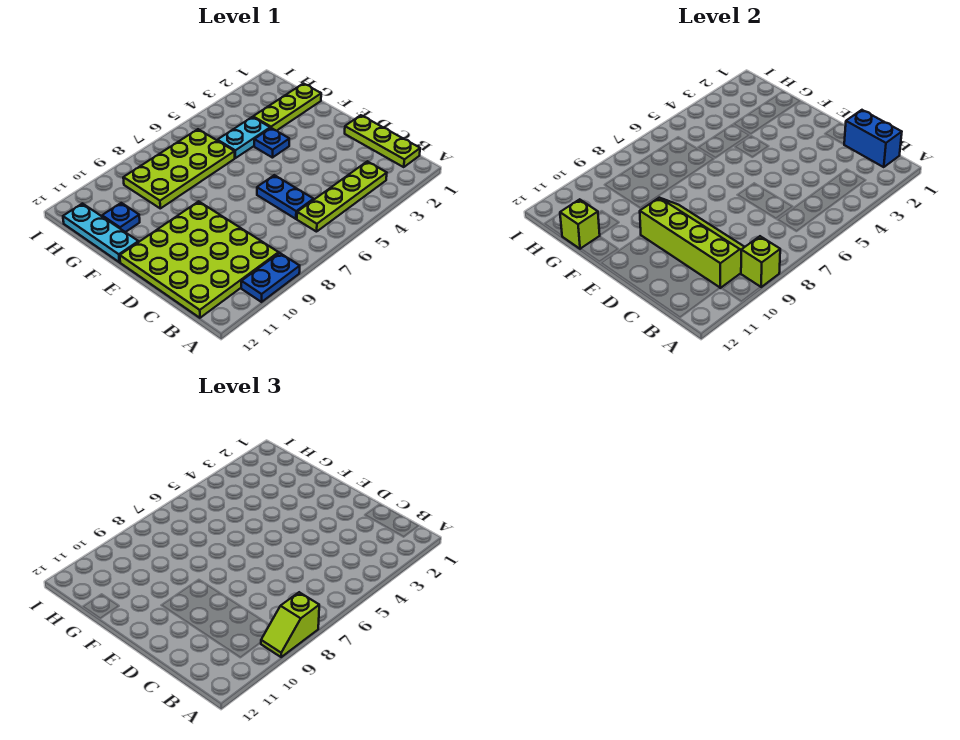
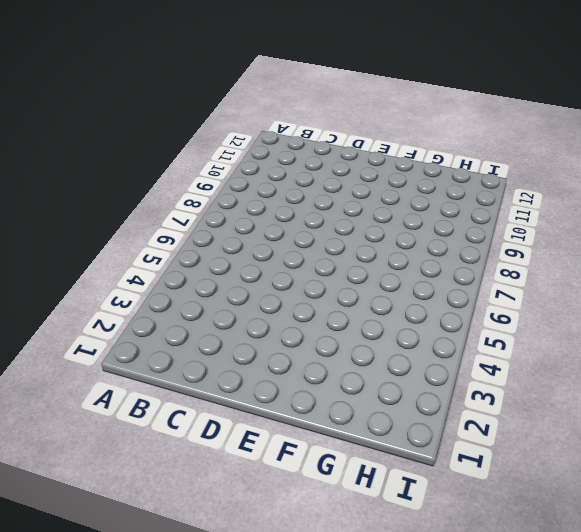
none -> blue plate A9:A10 level 1
none -> lime plate B1:D1 level 1
none -> lime plate B3:B6 level 1

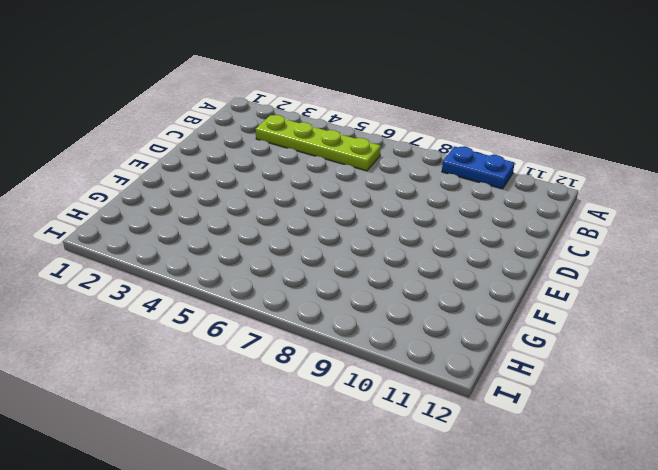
none -> lime plate B1:D1 level 1
none -> lime plate B9:E12 level 1
none -> blue plate C6:D6 level 1

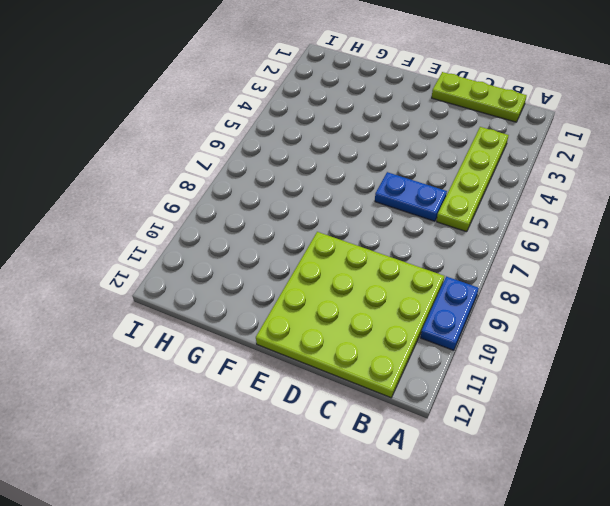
none -> blue plate F4 level 1
none -> cyan plate F12:H12 level 1
none -> lime plate G1:G3 level 1

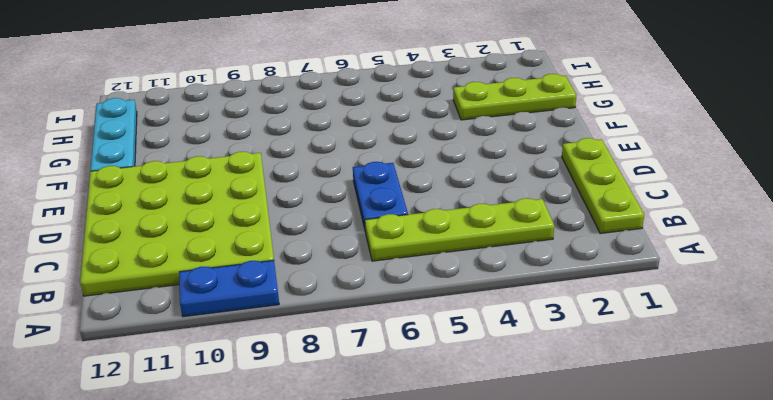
none -> blue plate F4 level 1
none -> cyan plate G4:G5 level 1
none -> lime plate G6:H9 level 1

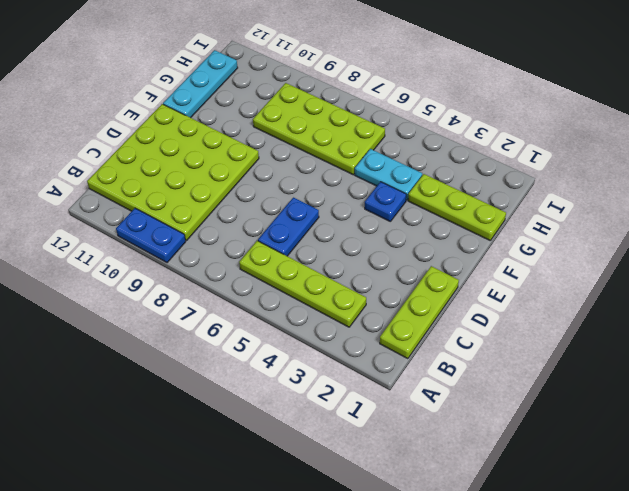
none -> blue plate G11 level 1
none -> lime brick A9 level 2
none -> blue brick B1:C1 level 2

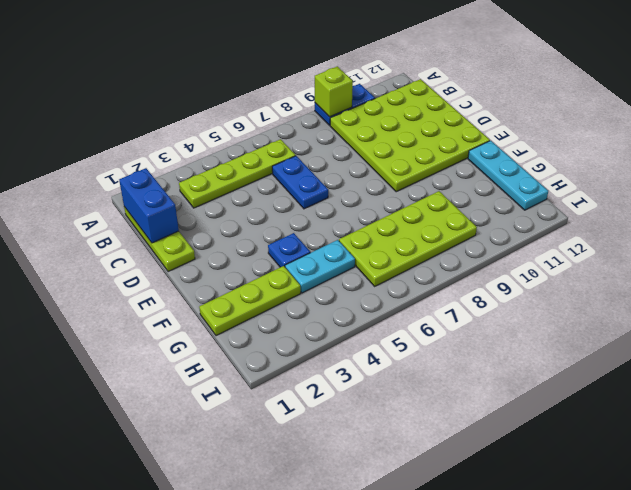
none -> blue plate G11 level 1
none -> lime slope B9:E10 level 2 top 10
none -> lime brick G12 level 2

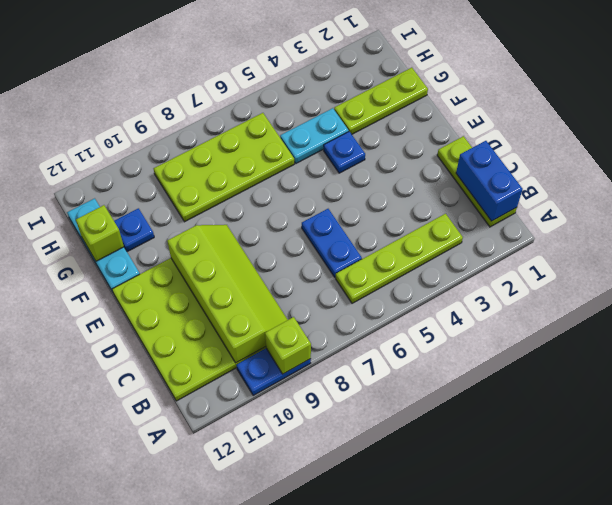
none -> lime slope A8:A9 level 3 top 8

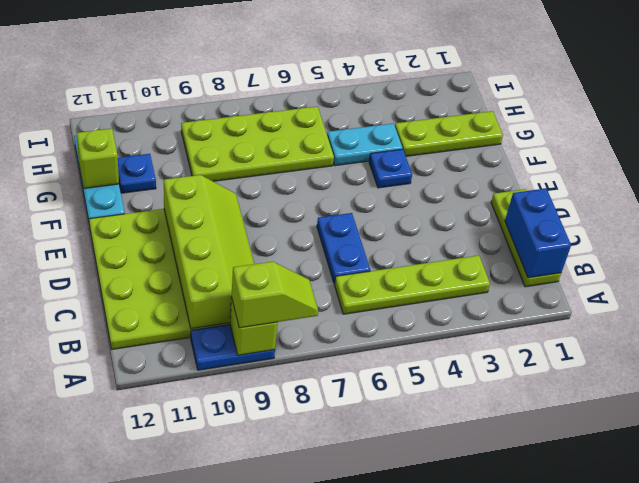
lime slope A8:A9 level 3 top 9 -> lime slope A8:A9 level 3 top 8

